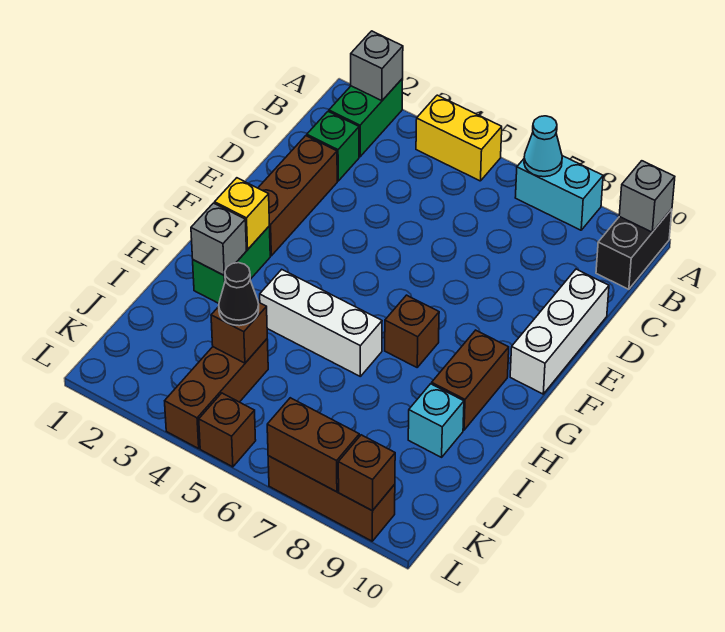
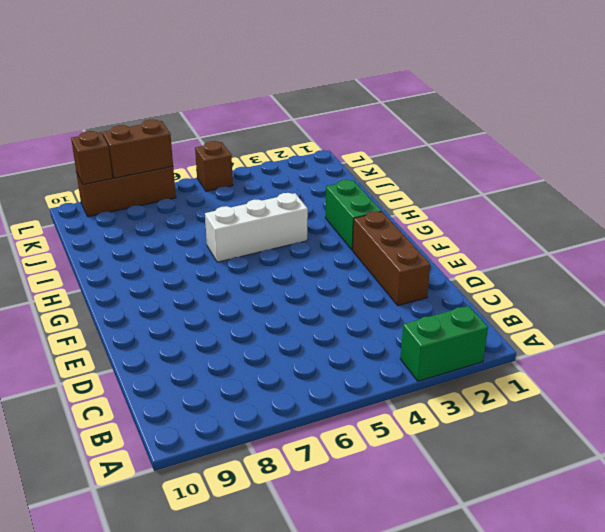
green brick A2:A3 level 1 -> green brick A2:B2 level 1
none -> yellow brick A4:A5 level 1
none -> cyan brick A7:A8 level 1
none -> black brick A10:B10 level 1

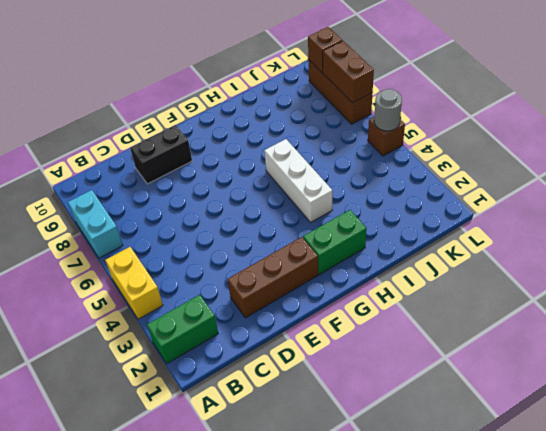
black brick D9:E9 level 1 -> black brick A10:B10 level 1
grey round brick L5 level 2 -> none
none -> green brick C2 level 1
none -> white brick D10:F10 level 1
none -> brown brick G7 level 1

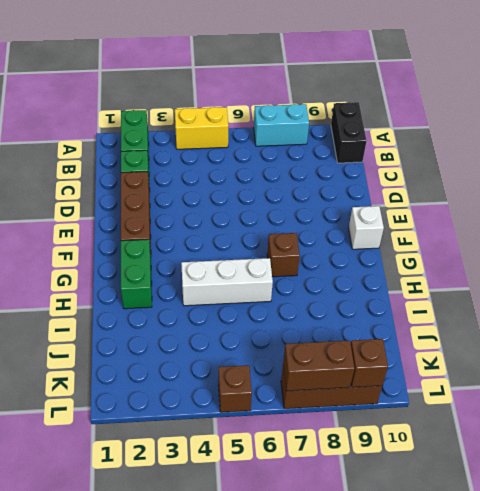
white brick F10 level 1 -> white brick D10:F10 level 1
none -> brown brick G9:H9 level 1
none -> cyan brick I9 level 1
none -> brown brick J4:L4 level 1

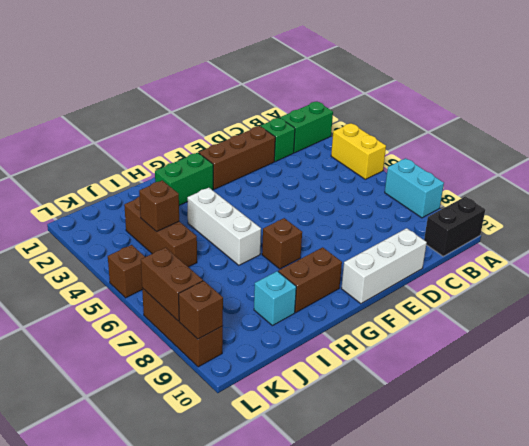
brown brick J3:J5 level 1 -> brown brick J4:L4 level 1
none -> grey brick A2 level 2
none -> cyan cone A7 level 2
none -> grey brick A10 level 2

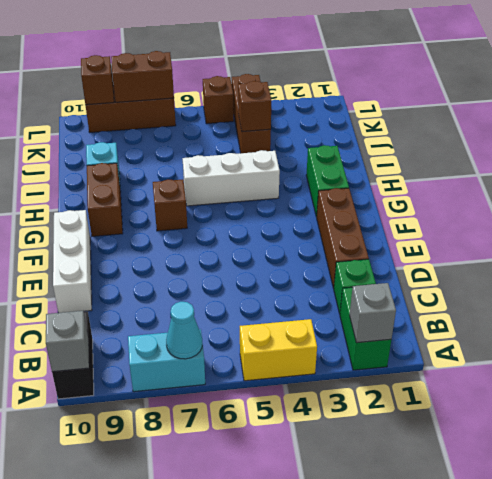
none -> yellow brick G2 level 2
none -> grey brick H2 level 2
none -> black cone J4 level 3

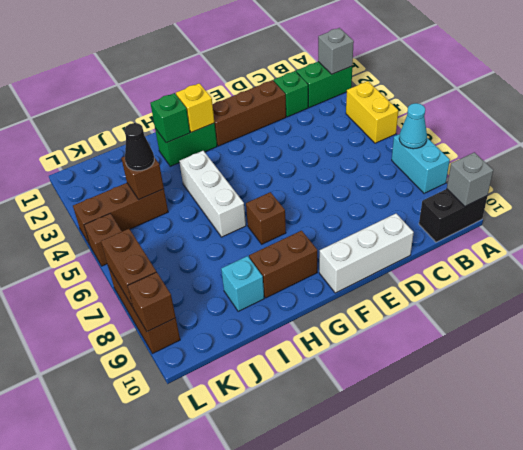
green brick H2 level 2 -> grey brick H2 level 2

